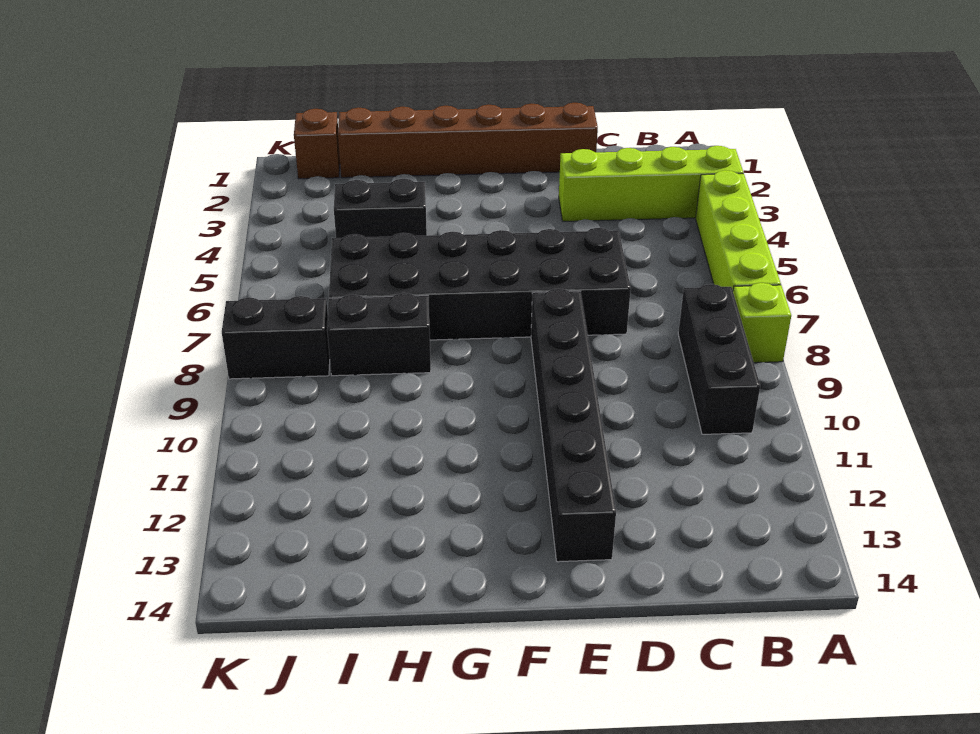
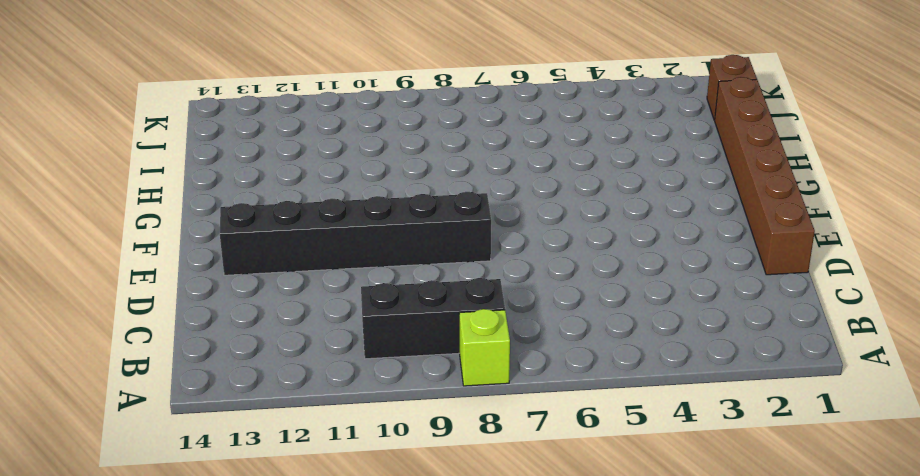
none -> lime brick A3:D3 level 1
none -> lime brick A4:A7 level 1

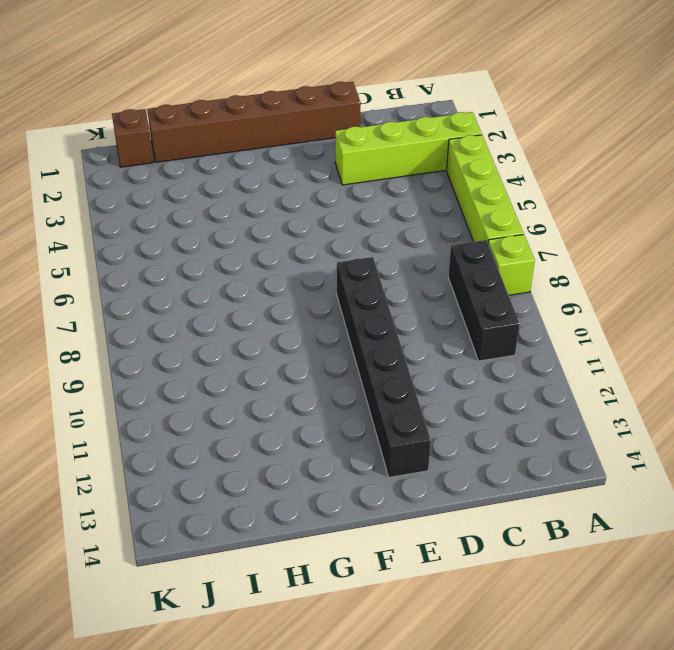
none -> black brick D6:I7 level 1
none -> black brick H4:I4 level 1

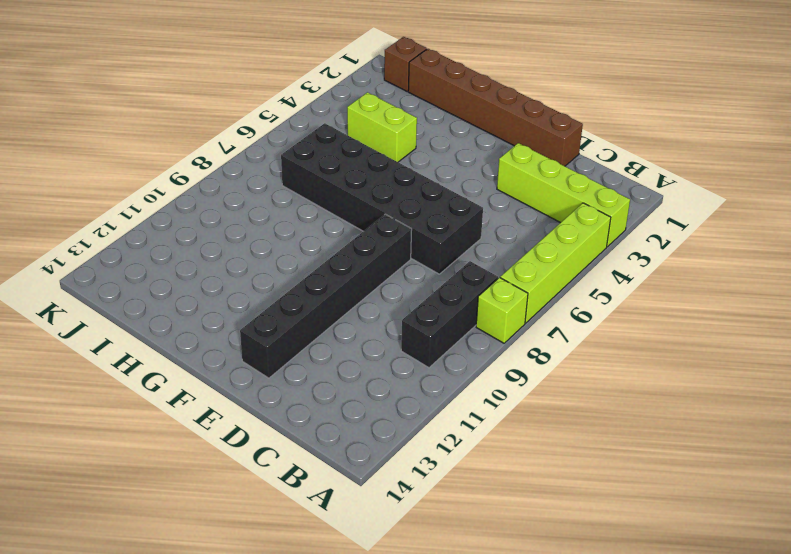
lime brick H4:I4 level 1 -> black brick H4:I4 level 1
none -> black brick H8:I8 level 1
none -> black brick J8:K8 level 1

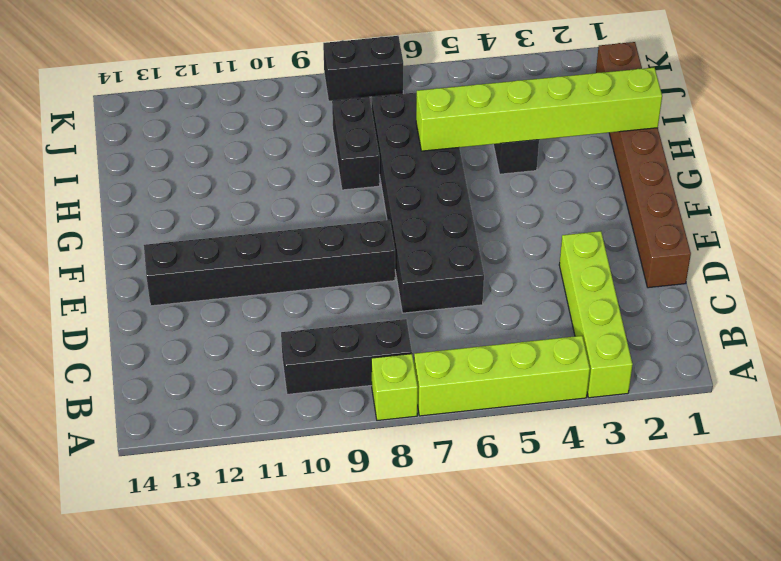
lime brick H1:H6 level 2 -> none
black brick K7:K8 level 1 -> black brick J8:K8 level 1

